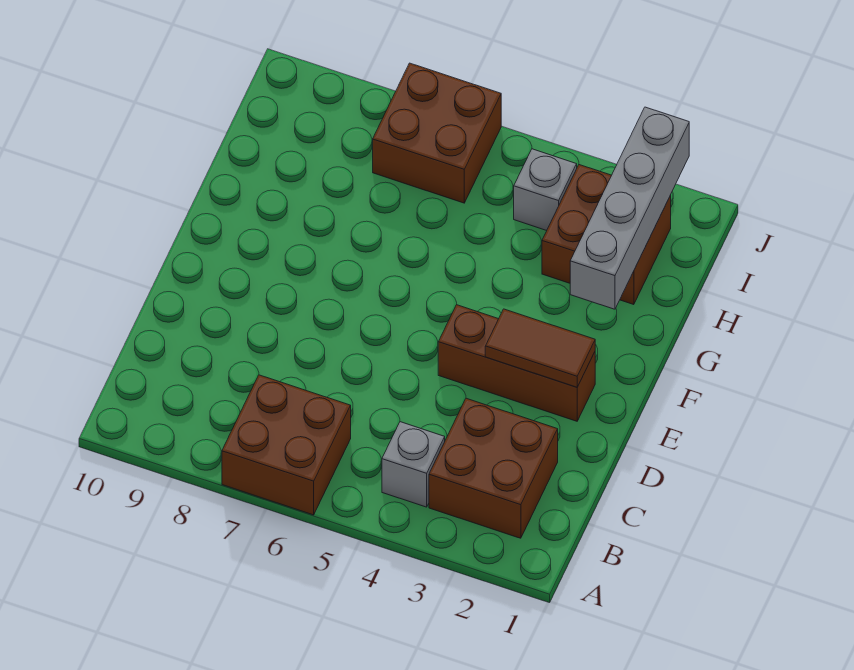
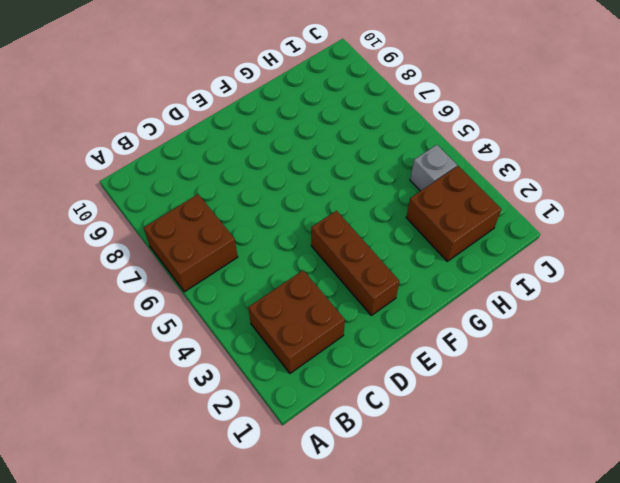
none -> grey brick B4 level 1
none -> brown brick I6:J7 level 1

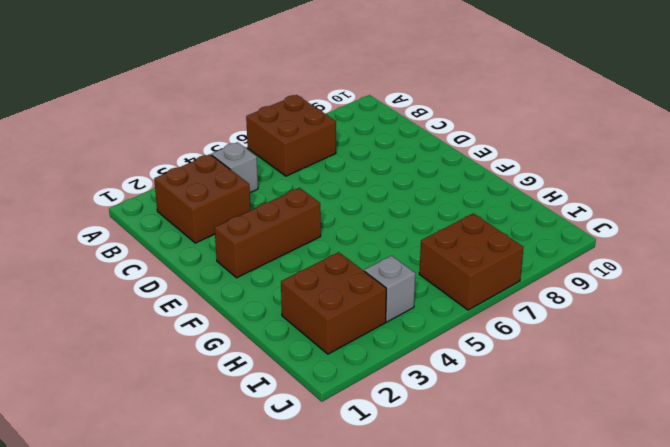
none -> brown tile E2:E3 level 2
none -> grey brick G2:J2 level 2

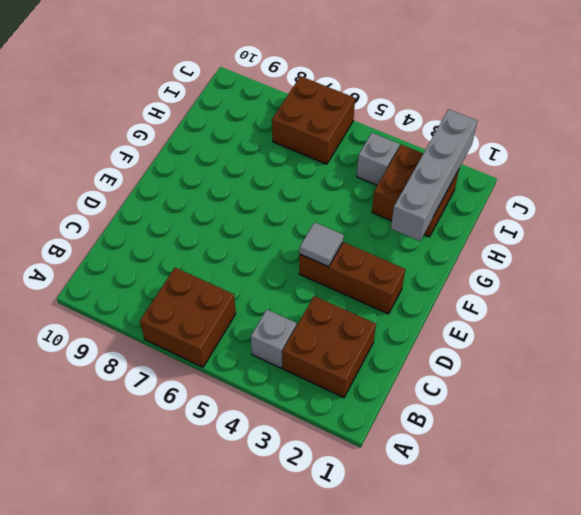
grey tile E4 level 2 -> none
none -> brown tile E2:E3 level 2

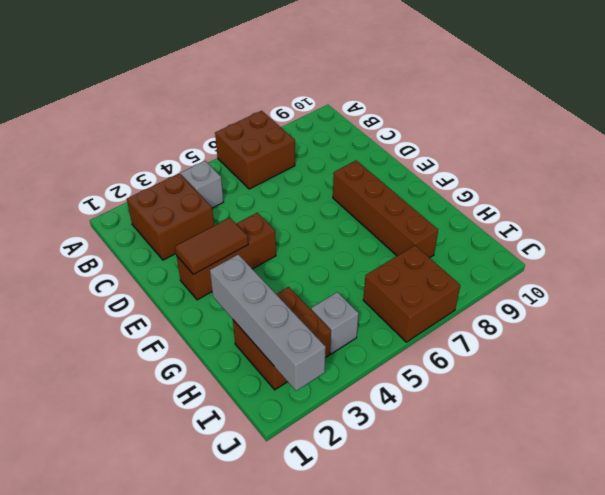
brown brick E8:H8 level 1 -> none

